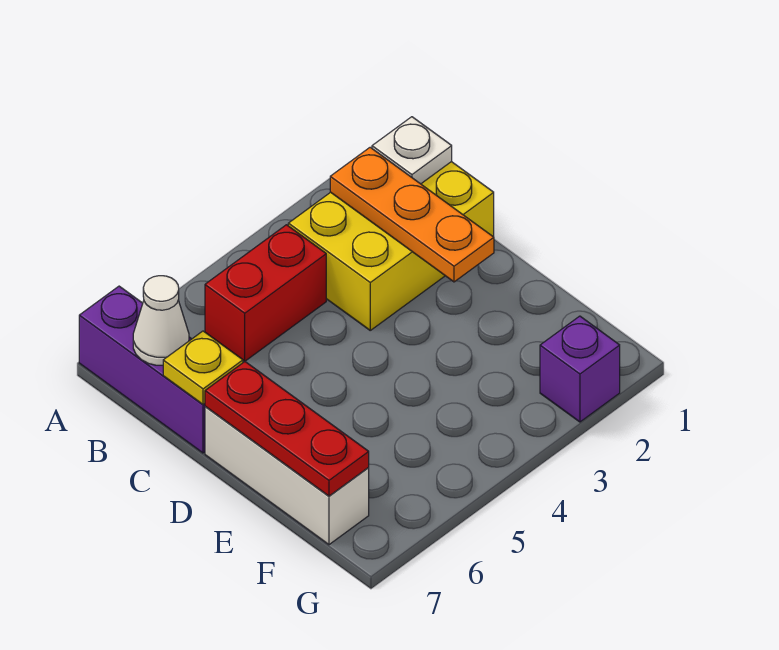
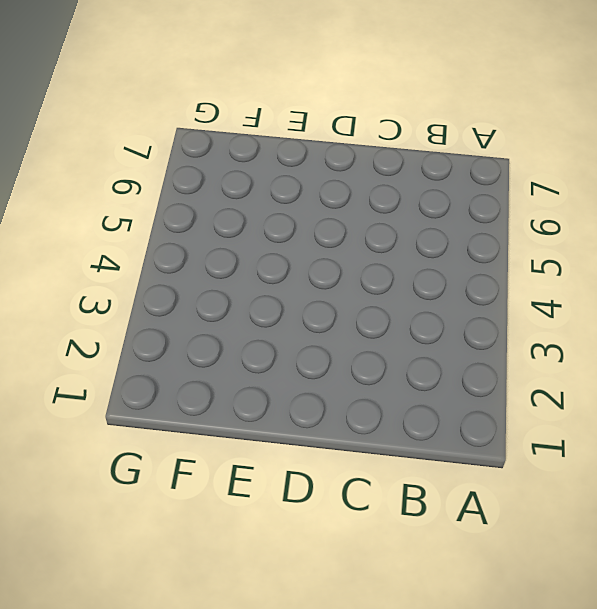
none -> purple brick A7:C7 level 1
none -> yellow brick B1:C3 level 1

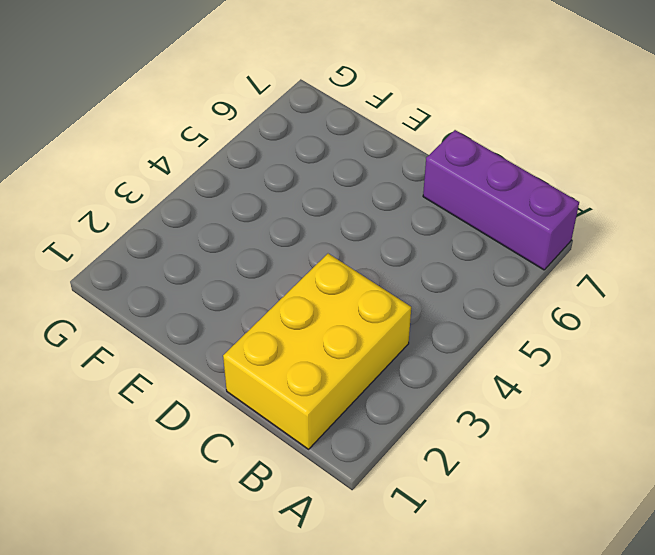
none -> red brick B4:B5 level 1
none -> white brick D7:F7 level 1

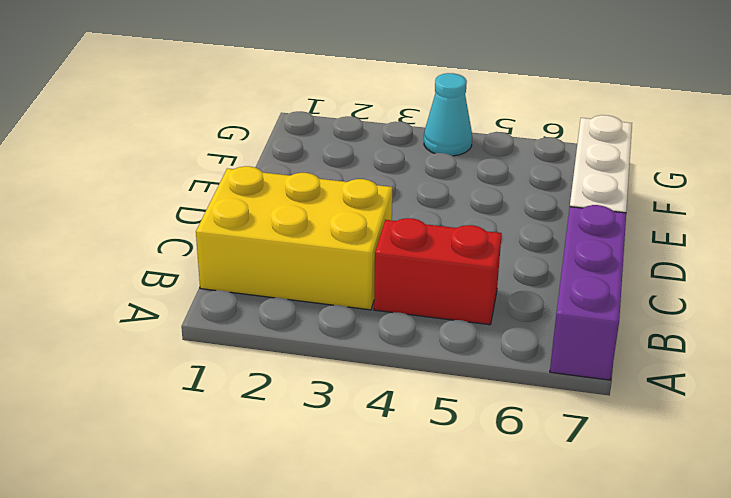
cyan cone G4 level 1 -> none
none -> purple brick G2 level 1
none -> white plate B1 level 2

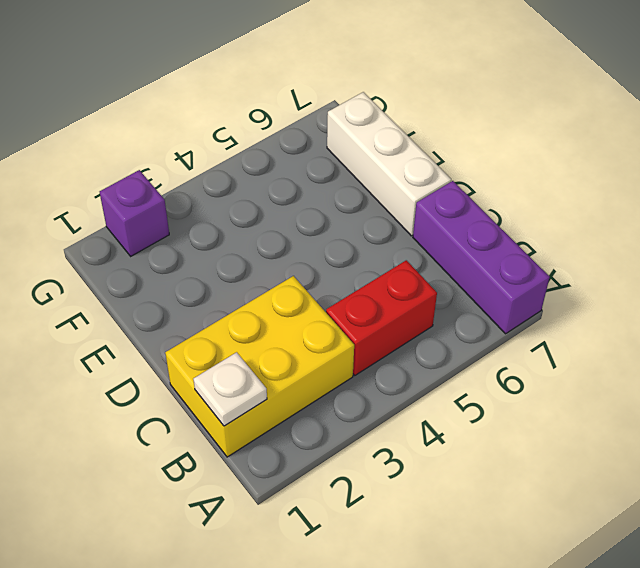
none -> orange plate B2:D2 level 2
none -> white cone B7 level 2

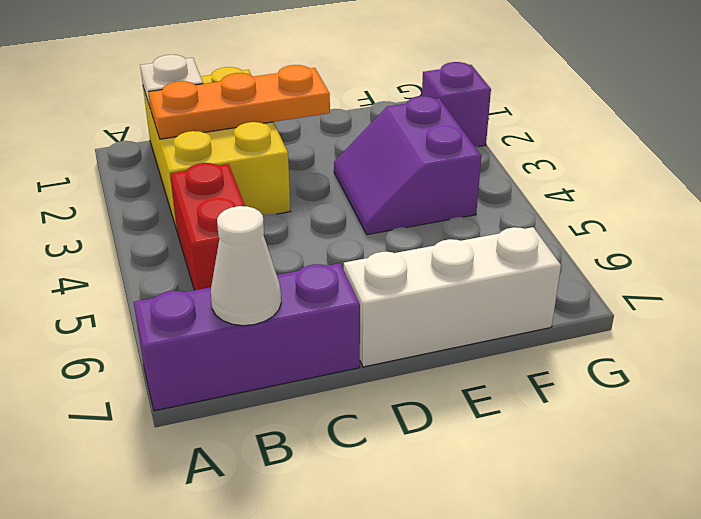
purple slope E3:F4 level 1 top F -> none
none -> yellow plate C7 level 2
none -> red plate D7:F7 level 2

